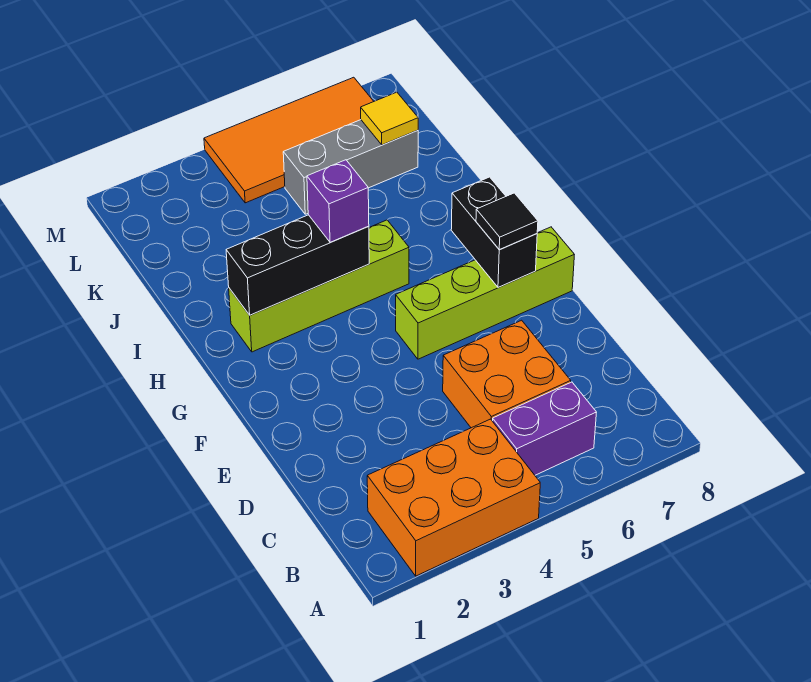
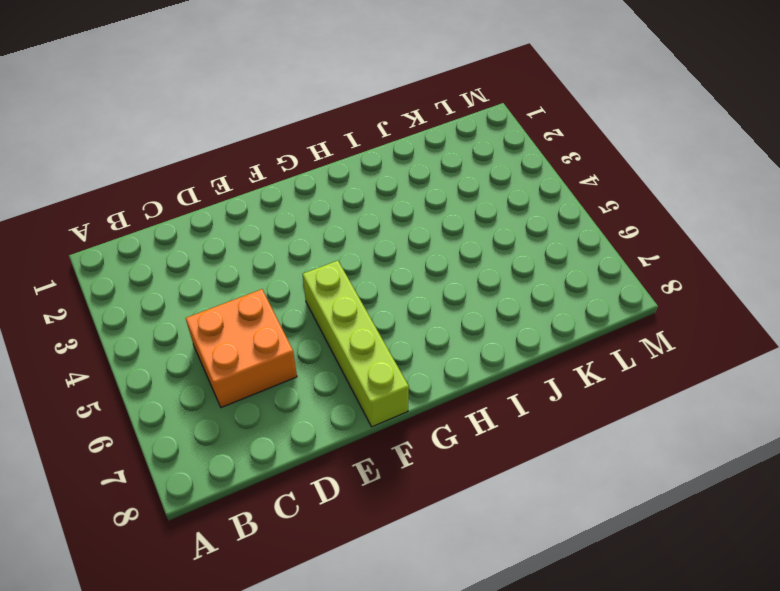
none -> orange brick A2:B4 level 1
none -> purple brick B5:B6 level 1
none -> lime brick H2:H5 level 1

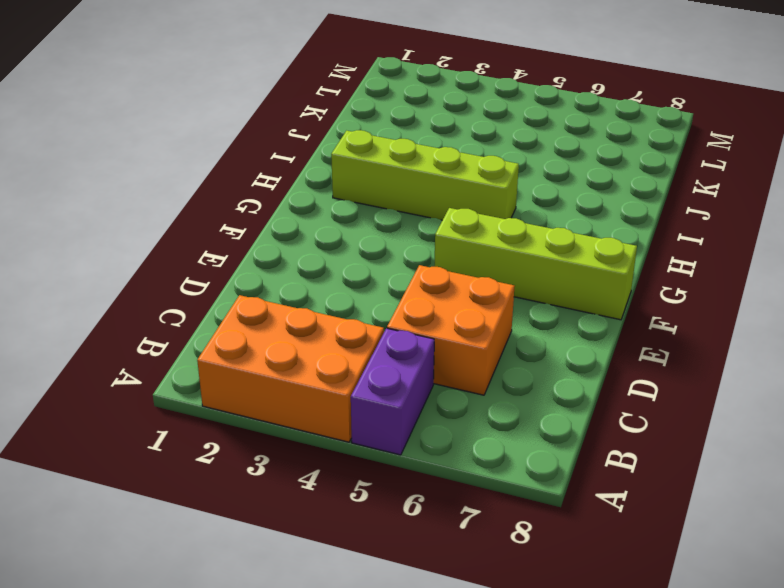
purple brick A5:B5 level 1 -> purple brick B5:B6 level 1
none -> grey brick K5:K7 level 1
none -> orange tile L4:M7 level 1
none -> black brick F7:G7 level 2

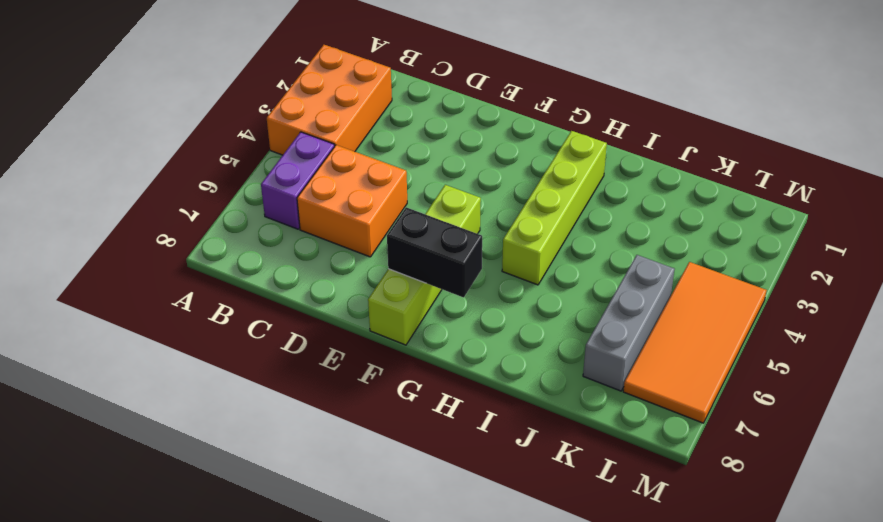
none -> black brick H2:H4 level 2
none -> yellow tile K7 level 2
none -> black tile F7 level 3

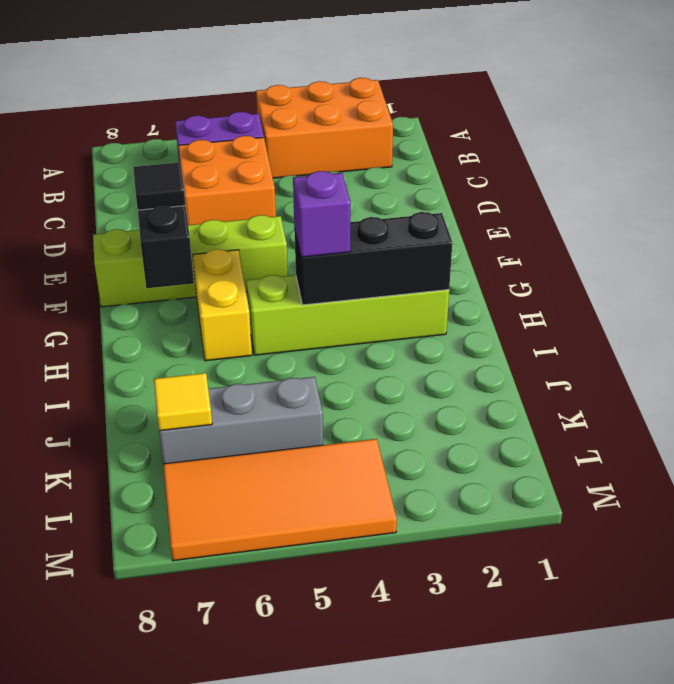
yellow brick G6:H6 level 1 -> none

